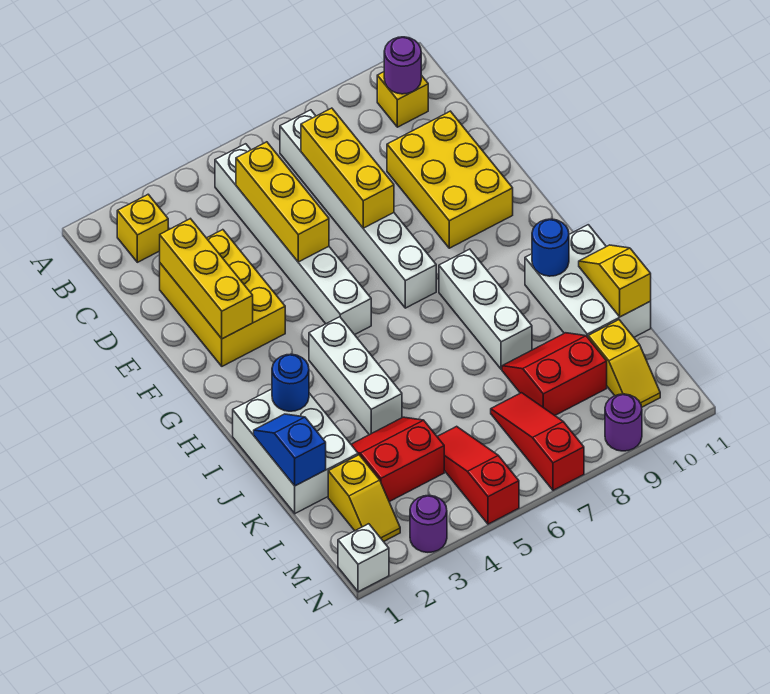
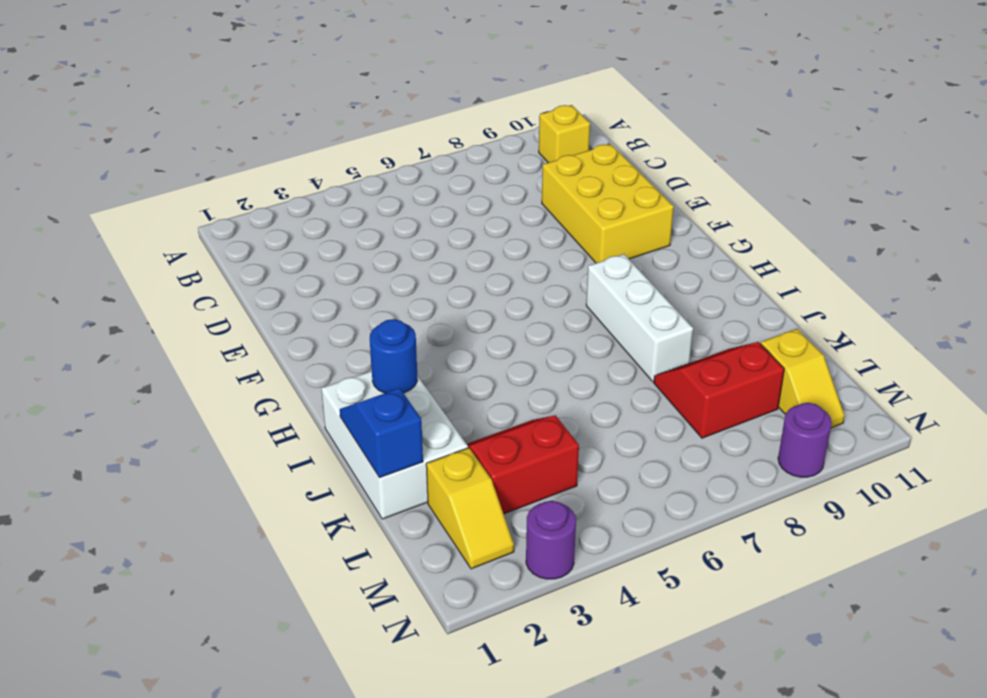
none -> yellow brick B2 level 1
none -> white brick B5:G5 level 1
none -> white brick B7:G7 level 1

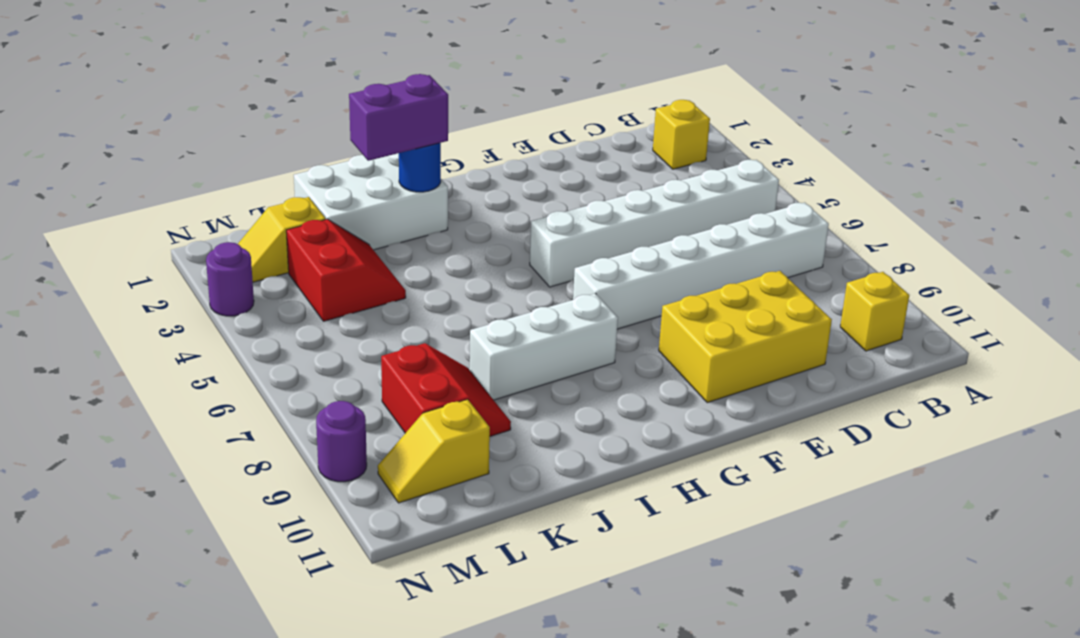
purple brick I2:J2 level 3 -> none
none -> yellow brick D2:F3 level 1
none -> white brick H4:J4 level 1
none -> white brick I10:K11 level 1

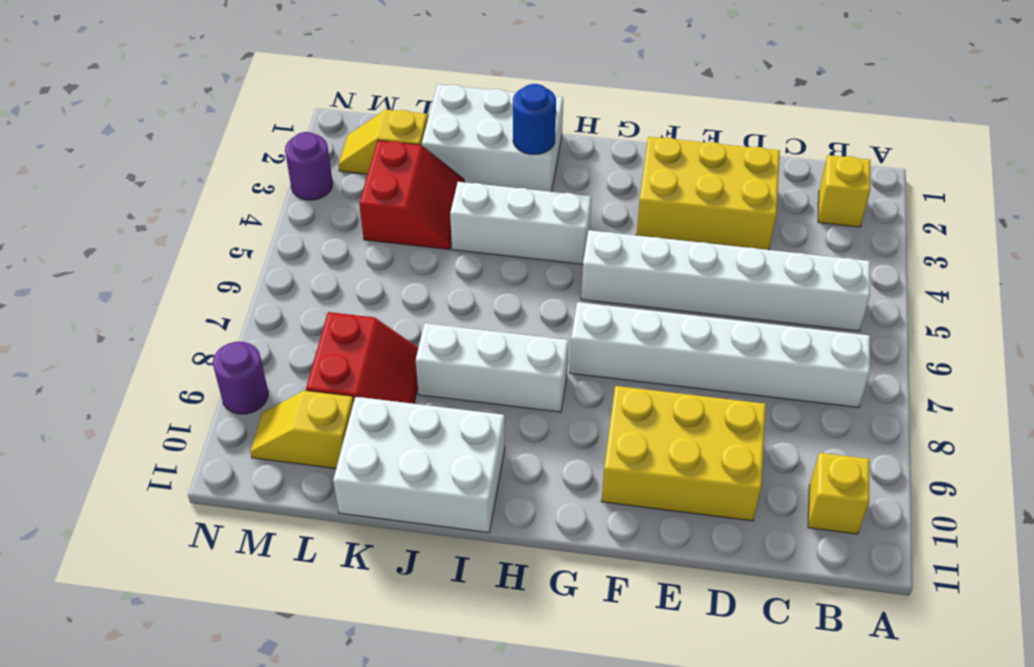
none -> red slope L5:N5 level 1 top N
none -> red slope L7:N7 level 1 top N
none -> white brick N1 level 1

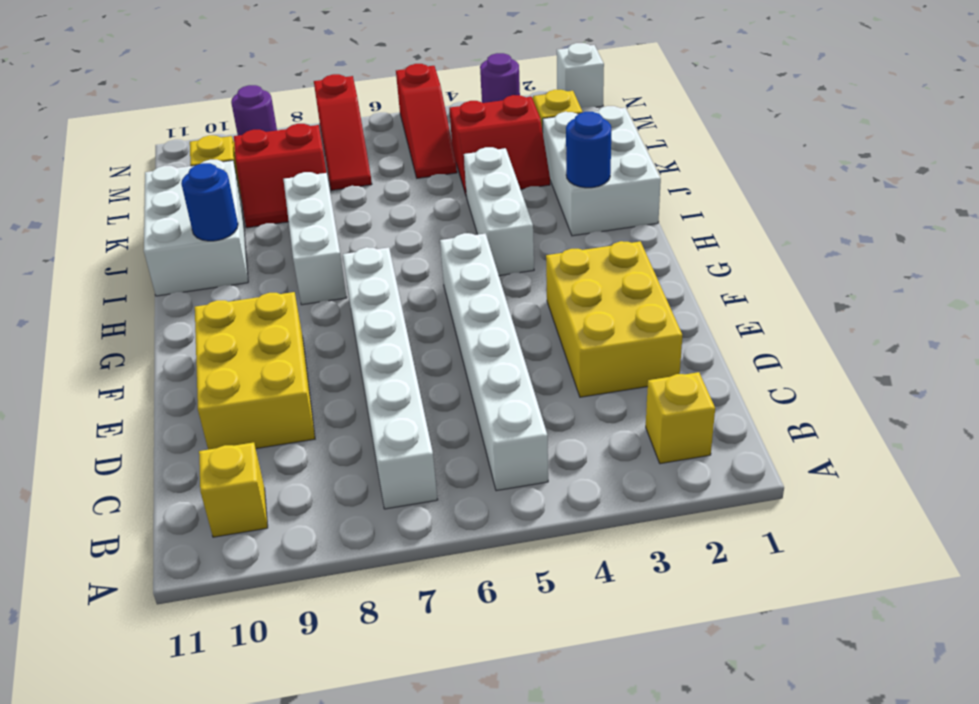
none -> purple round brick B10 level 2
none -> yellow brick C5:E5 level 2
none -> yellow brick C7:E7 level 2

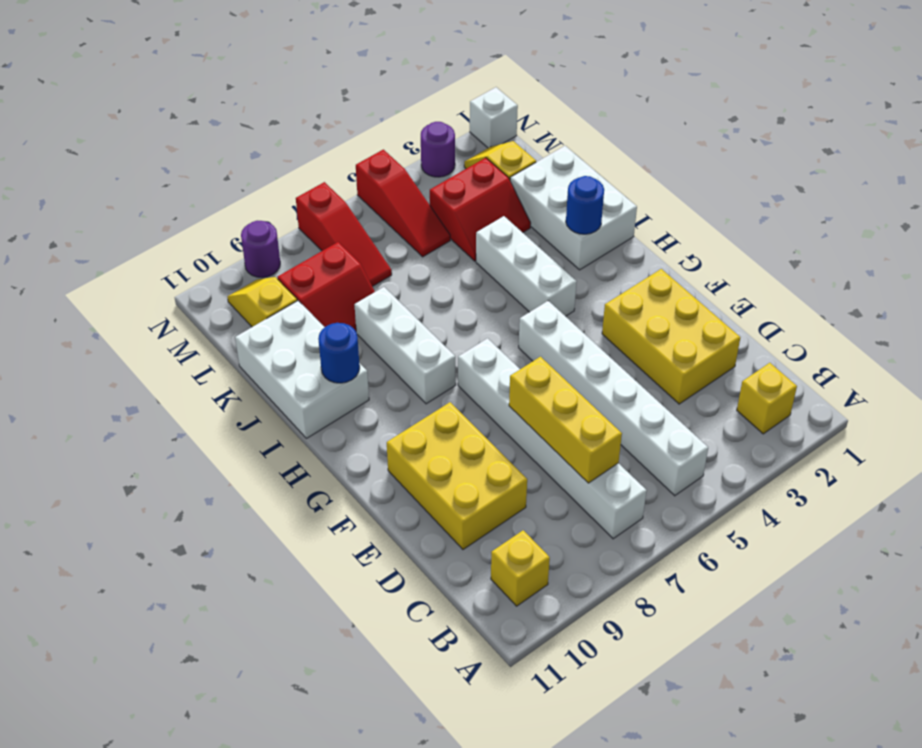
none -> purple round brick B10 level 2
none -> yellow brick C5:E5 level 2
none -> yellow brick D2:F2 level 2

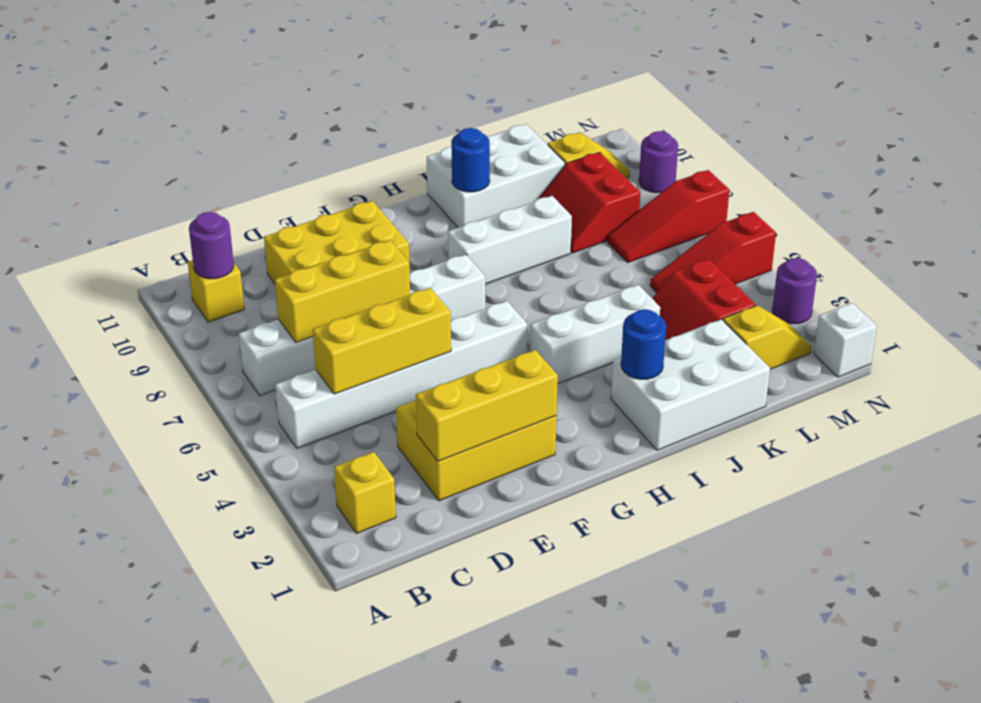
none -> blue slope J1:K1 level 2 top K
none -> yellow slope J11:K11 level 2 top K

